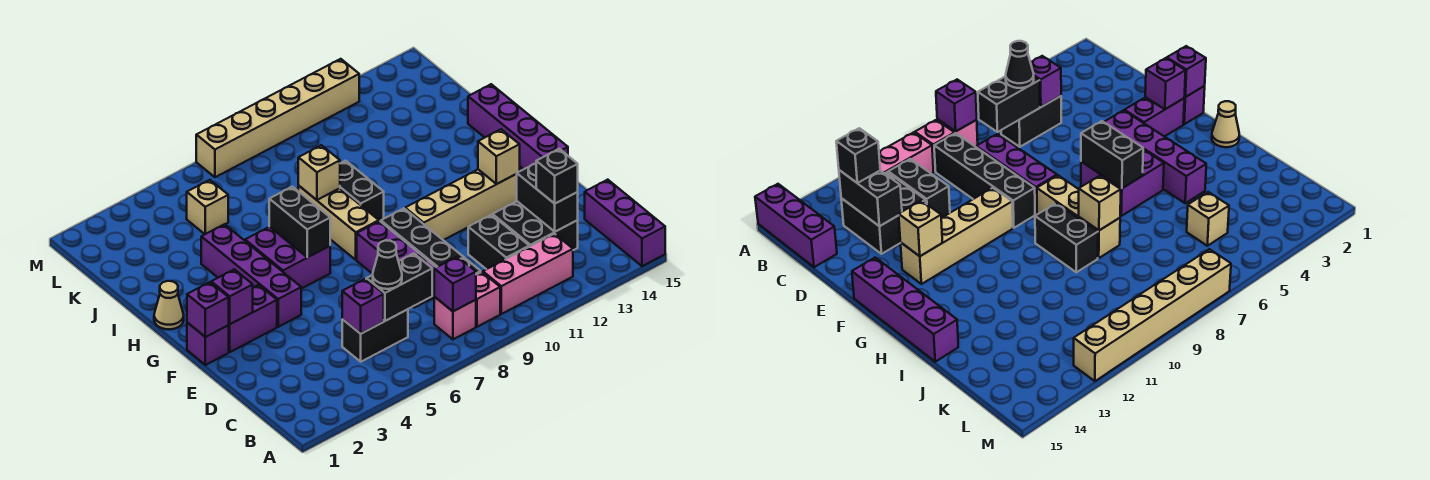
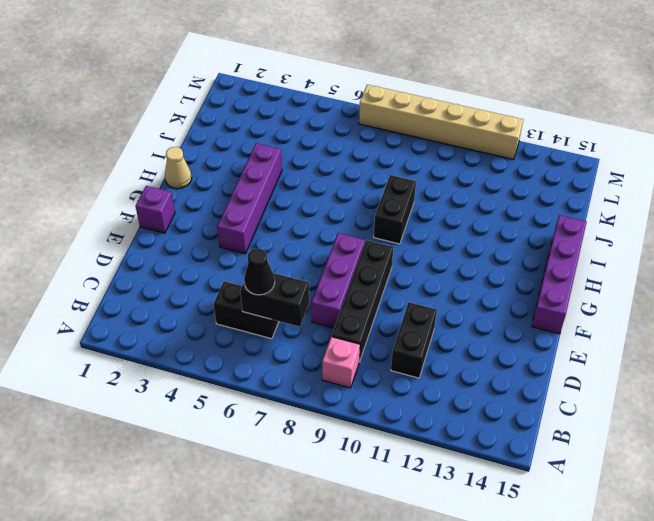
none -> purple brick A15:C15 level 1
none -> pink brick B8 level 1
none -> pink brick B10:B12 level 1
none -> black brick C12:D13 level 1

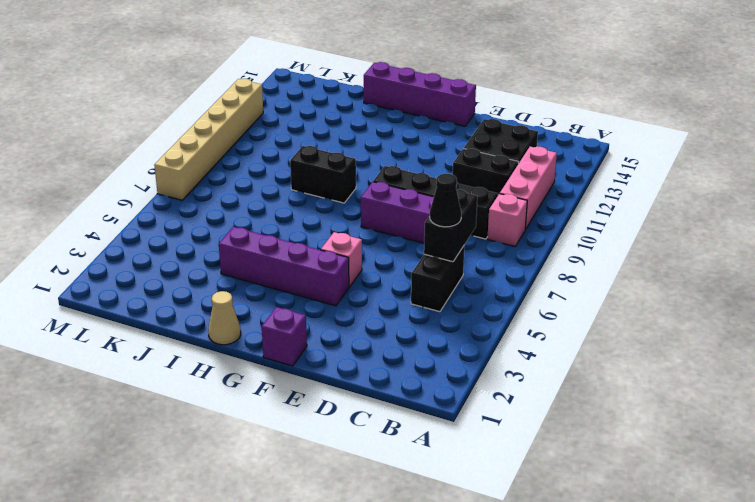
pink brick F5 level 1 -> pink brick B8 level 1
none -> purple brick A15:C15 level 1
none -> purple brick F2:F3 level 1
none -> tan brick F10:F13 level 1
none -> purple brick G5:H6 level 1

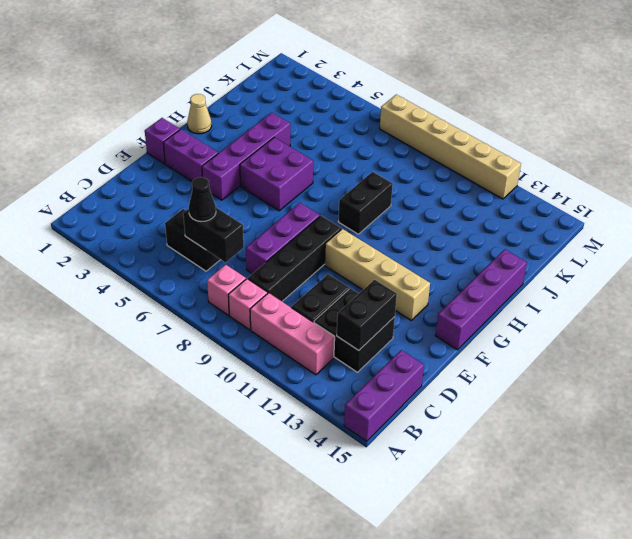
none -> tan brick G8:I8 level 1
none -> tan brick K5 level 1
none -> purple brick B8 level 2
none -> purple brick C5 level 2

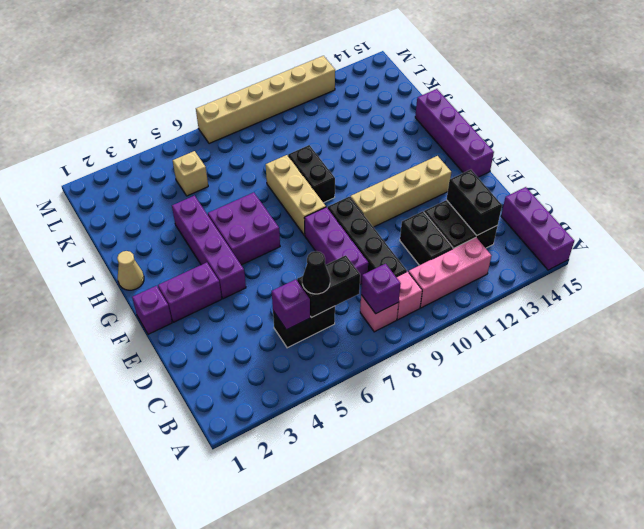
none -> purple brick F1 level 2
none -> purple brick F2 level 2
none -> tan brick F13 level 2
none -> black brick G6:H6 level 2

